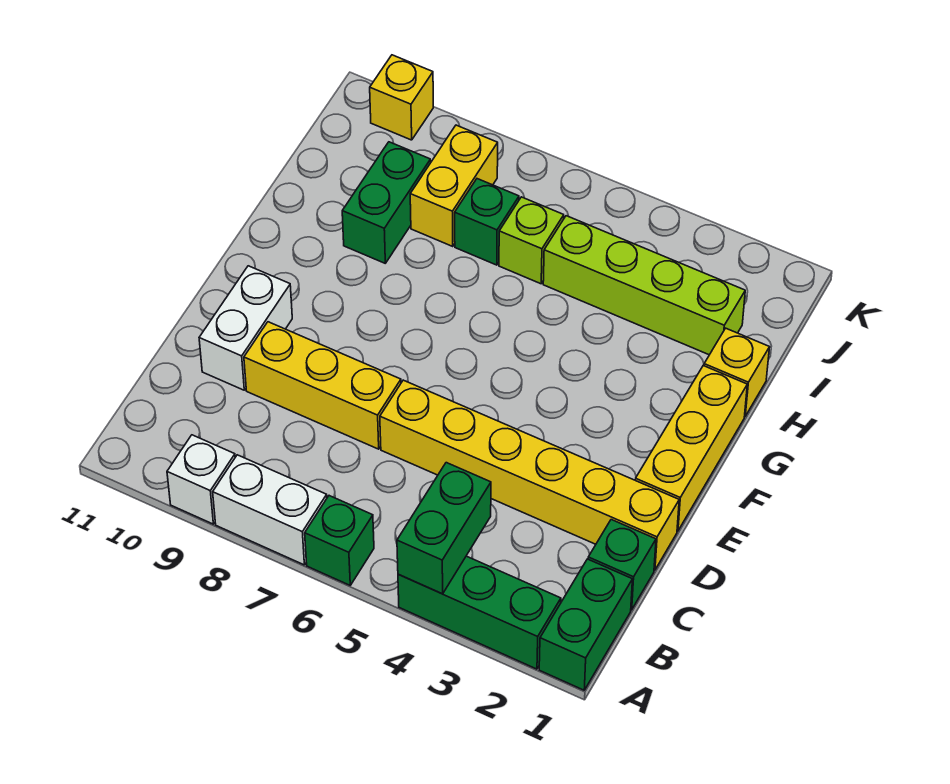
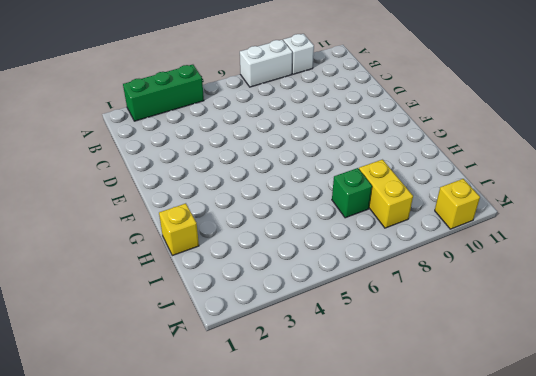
none -> green brick A1:B1 level 1
none -> green brick A6 level 1
none -> green brick C1 level 1

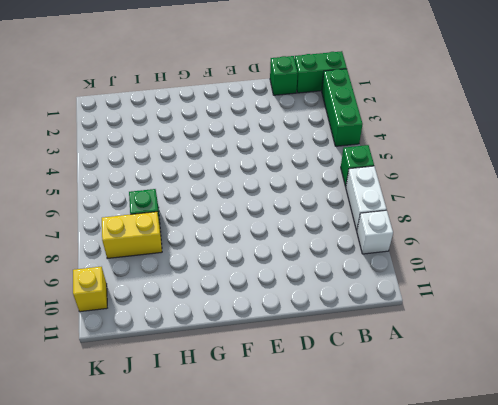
none -> yellow brick D1:D6 level 1
none -> yellow brick D7:D9 level 1
none -> white brick D10:E10 level 1

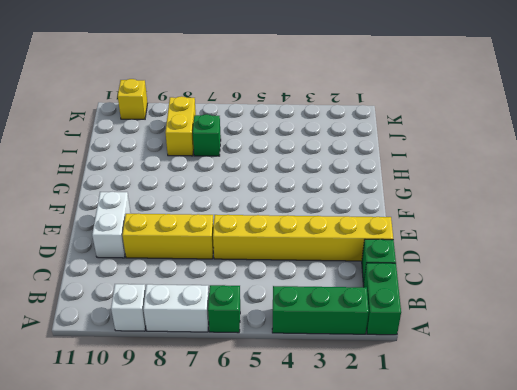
none -> yellow brick E1:G1 level 1
none -> yellow brick H1 level 1
none -> green brick H9:I9 level 1

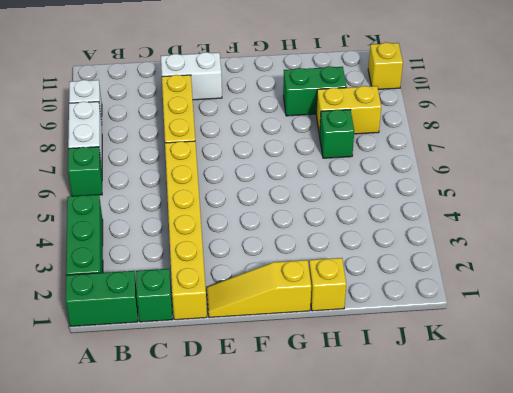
yellow slope E1:G1 level 1 top G -> yellow brick E1:G1 level 1
none -> lime brick I2:I5 level 1
none -> lime brick I6 level 1
none -> green brick A4:B4 level 2

